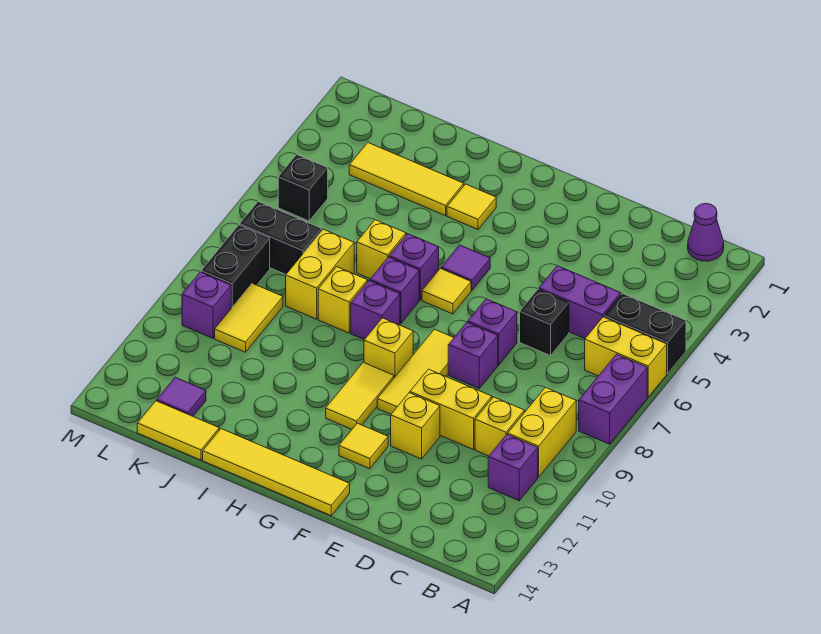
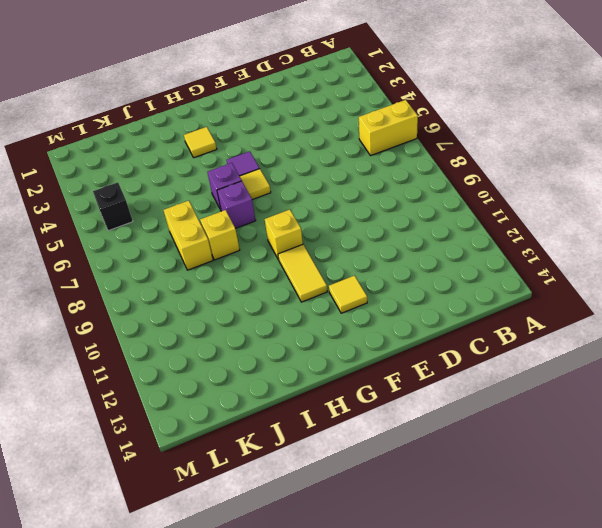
none -> black brick A5:B5 level 1
none -> purple brick A7:A8 level 1
none -> purple cone B1 level 1
none -> yellow brick B9:B10 level 1

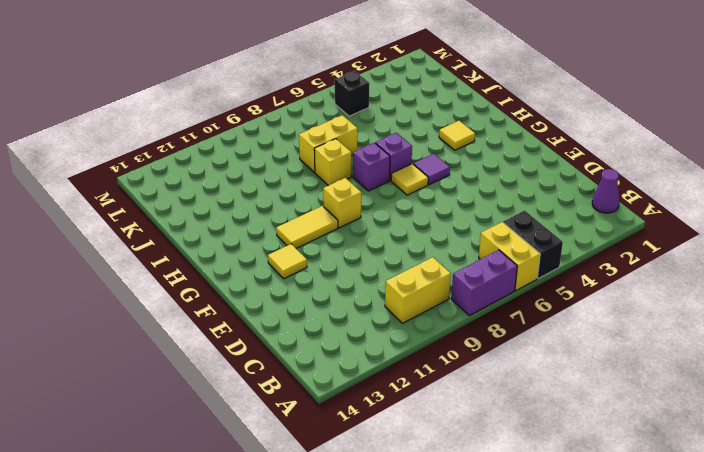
none -> purple brick B11 level 1
none -> purple brick C5:D5 level 1
none -> yellow brick C10 level 1
none -> black brick D6 level 1

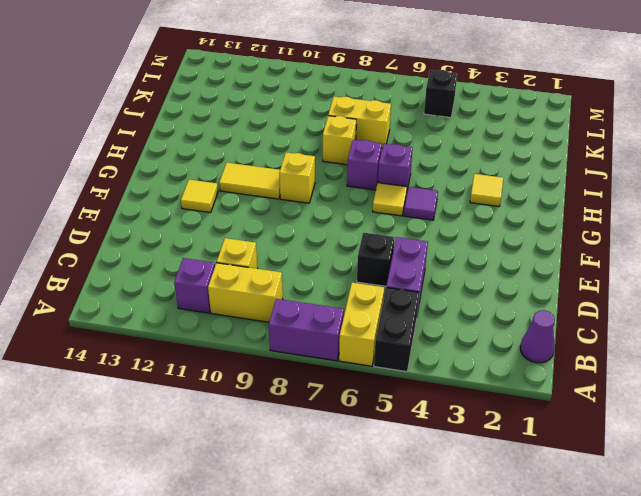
none -> yellow brick D10:E10 level 1
none -> purple brick E7 level 1
none -> purple brick E8 level 1
none -> yellow brick E11 level 1

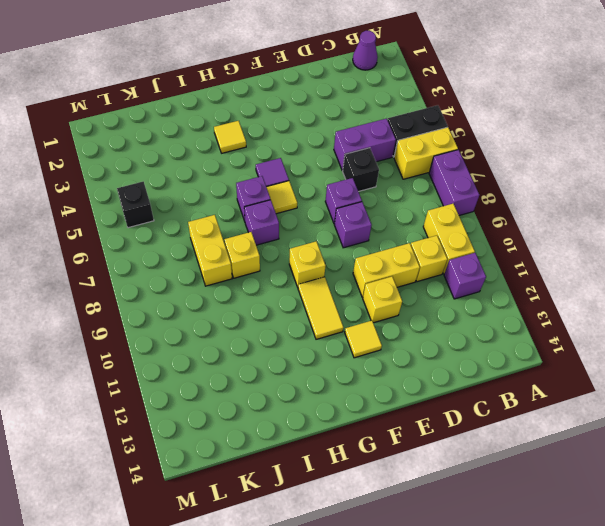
none -> yellow tile F8:F10 level 1
none -> yellow tile F14:I14 level 1
none -> purple brick H8 level 1
none -> yellow tile I3:K3 level 1

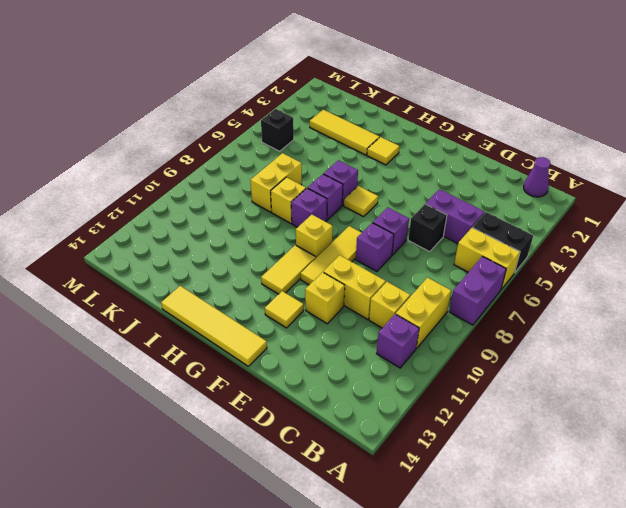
none -> purple tile G5 level 1
none -> yellow brick I6 level 1
none -> yellow tile J14:K14 level 1
none -> black brick K7:L7 level 1

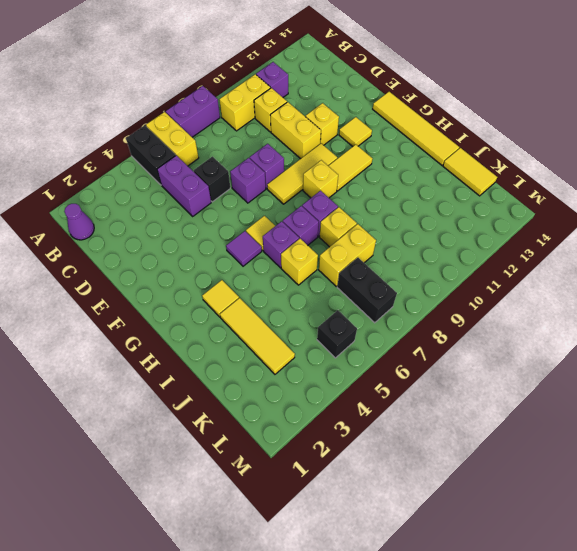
none -> yellow tile K9:K10 level 1
none -> purple tile K13 level 1
none -> black brick L8:L9 level 1
none -> purple brick L10 level 1

